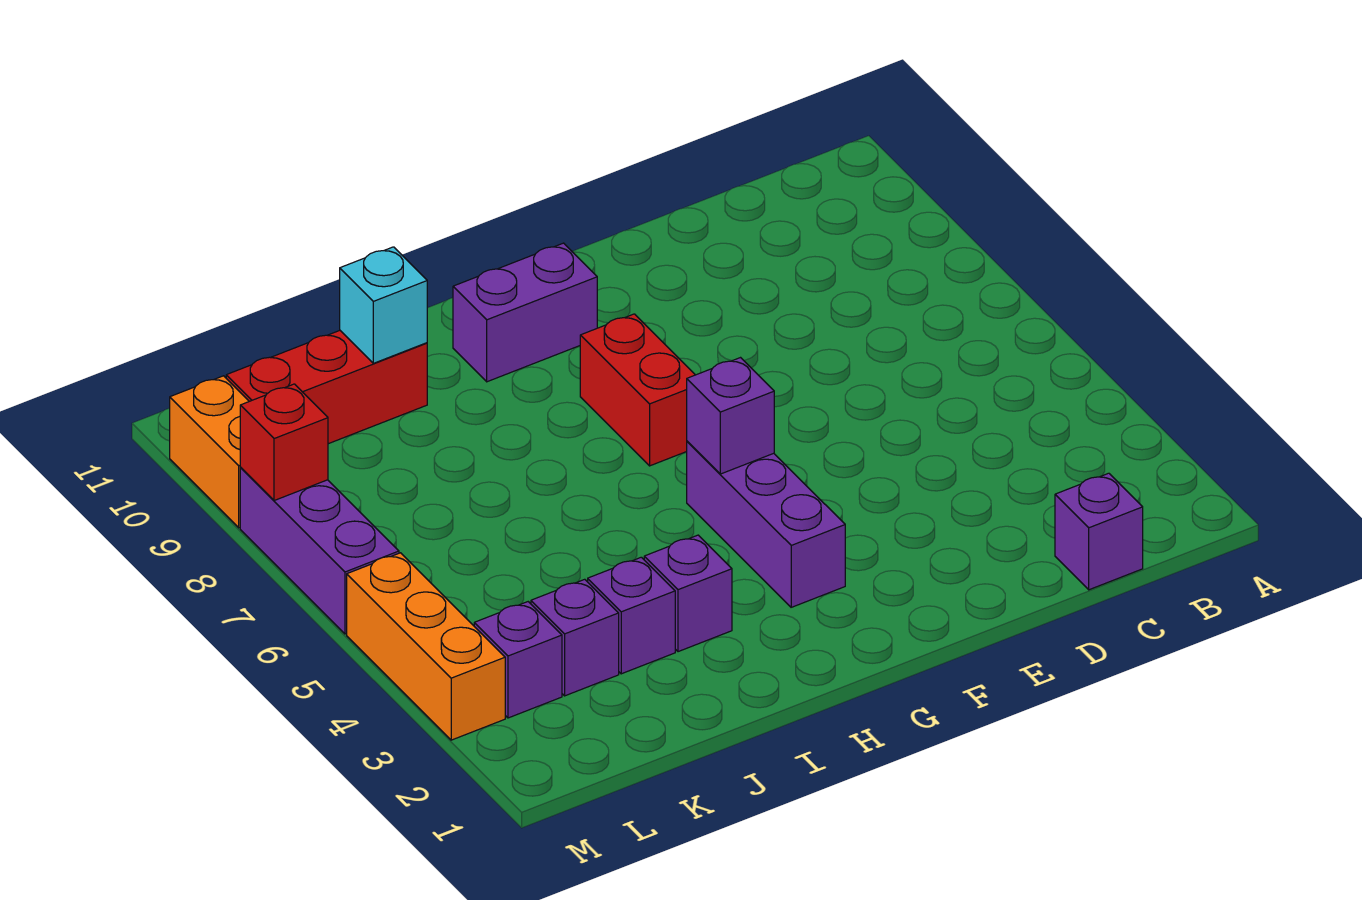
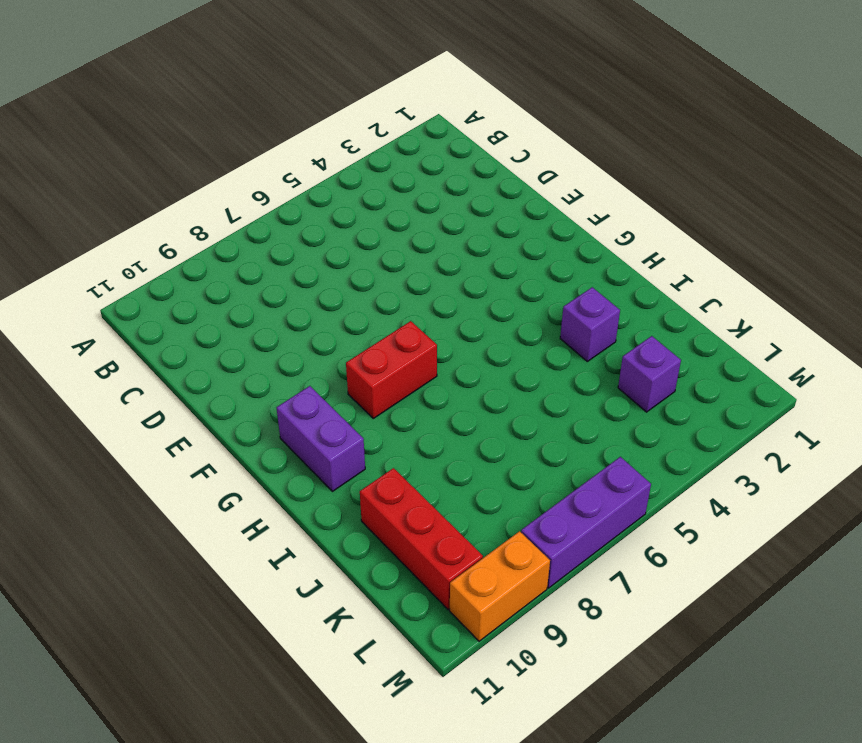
none -> purple brick C1 level 1
none -> purple brick G3:G5 level 1
none -> purple brick J3 level 1

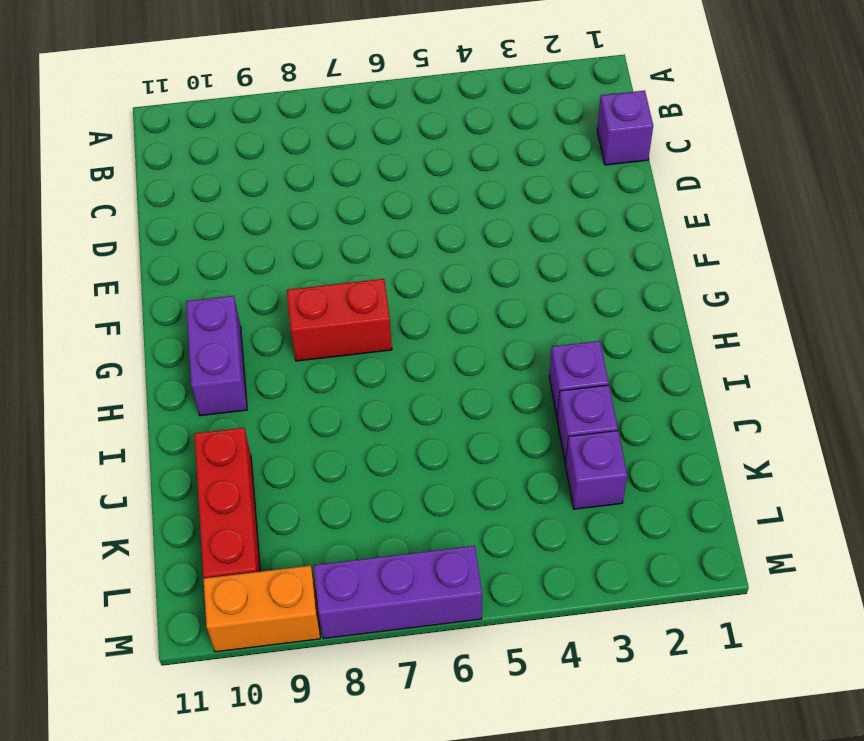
none -> purple brick G3:G5 level 1
none -> purple brick L3 level 1
none -> orange brick M3:M5 level 1

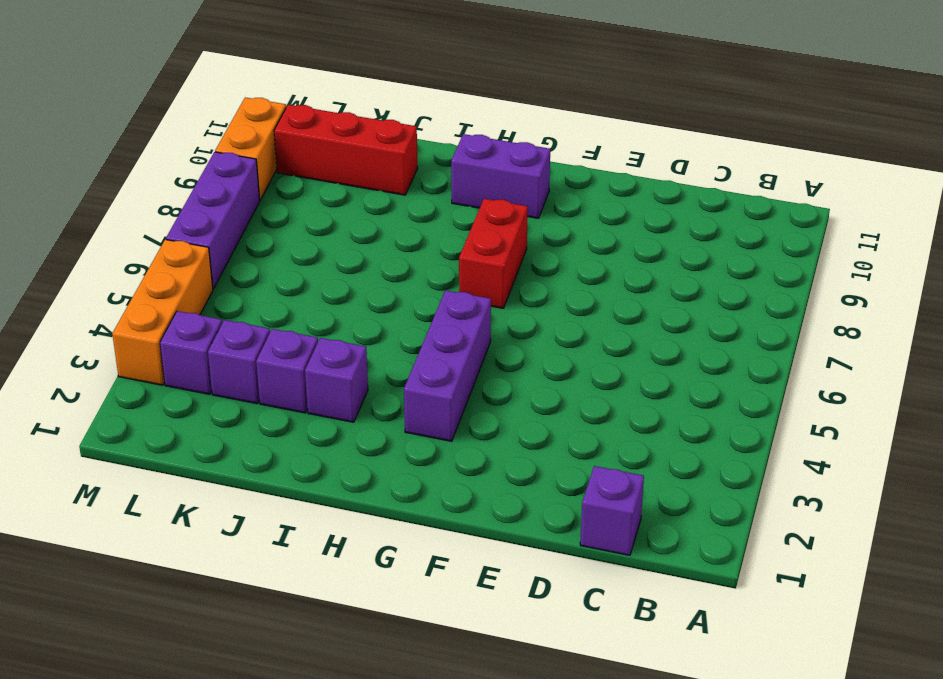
none -> purple brick G5 level 2
none -> cyan brick J10 level 2
none -> red brick M8 level 2

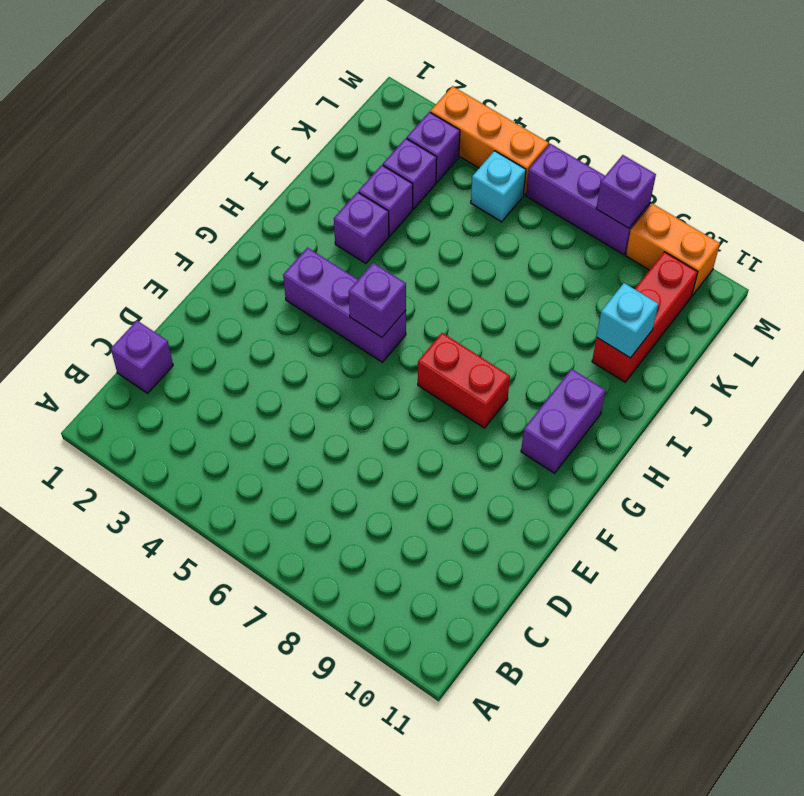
cyan brick L5 level 1 -> none
purple brick M8 level 2 -> red brick M8 level 2

